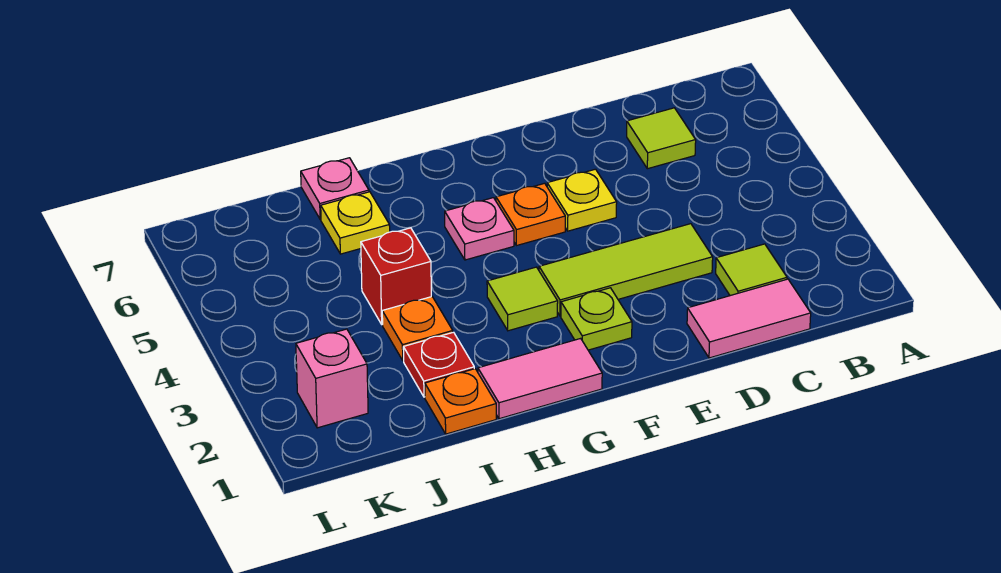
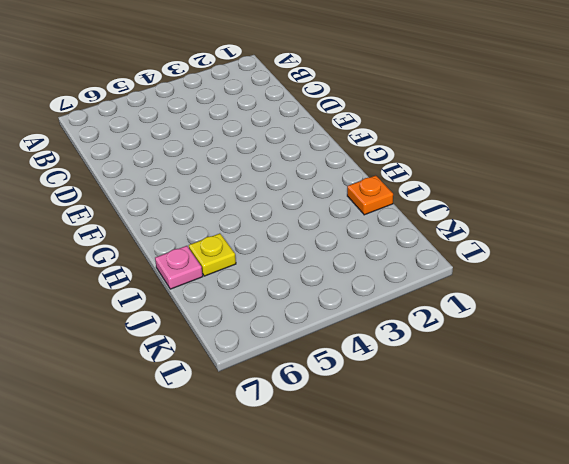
none -> pink tile C1:D1 level 1
none -> lime tile C2 level 1
none -> lime tile C6 level 1

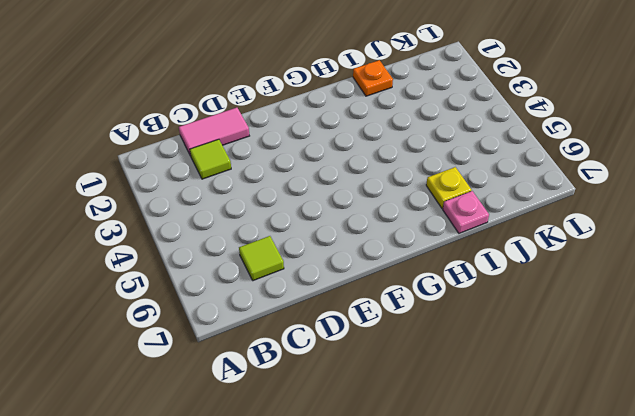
none -> lime tile D3:F3 level 1
none -> yellow plate E5 level 1
none -> lime plate F2 level 1

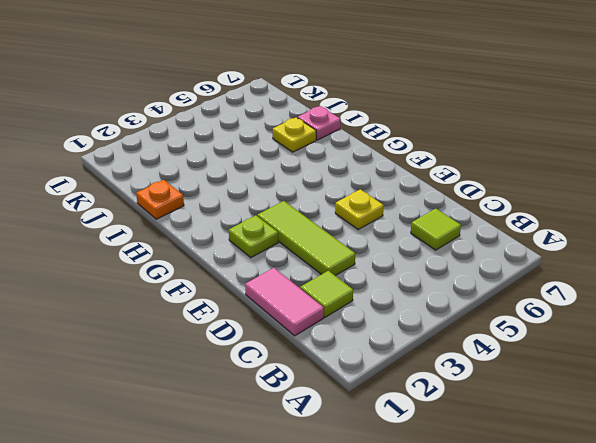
none -> orange plate F5 level 1
none -> pink tile G1:H1 level 1
none -> lime tile G3 level 1

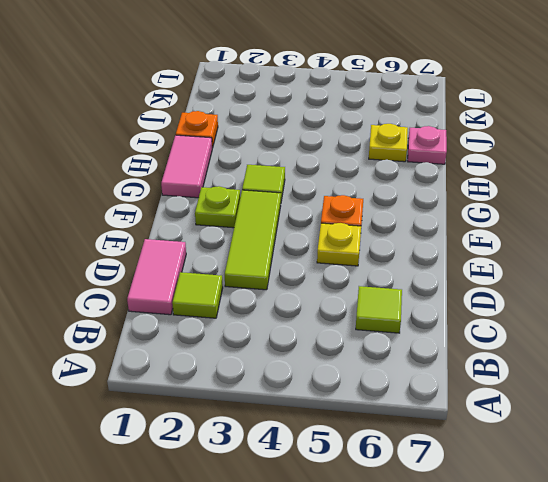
none -> pink plate G5 level 1
none -> red plate I2 level 1
none -> orange plate I3 level 1

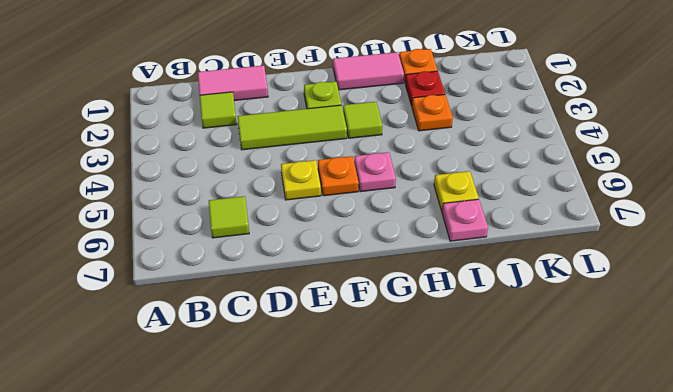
none -> red brick I4 level 1
none -> pink brick K2 level 1

